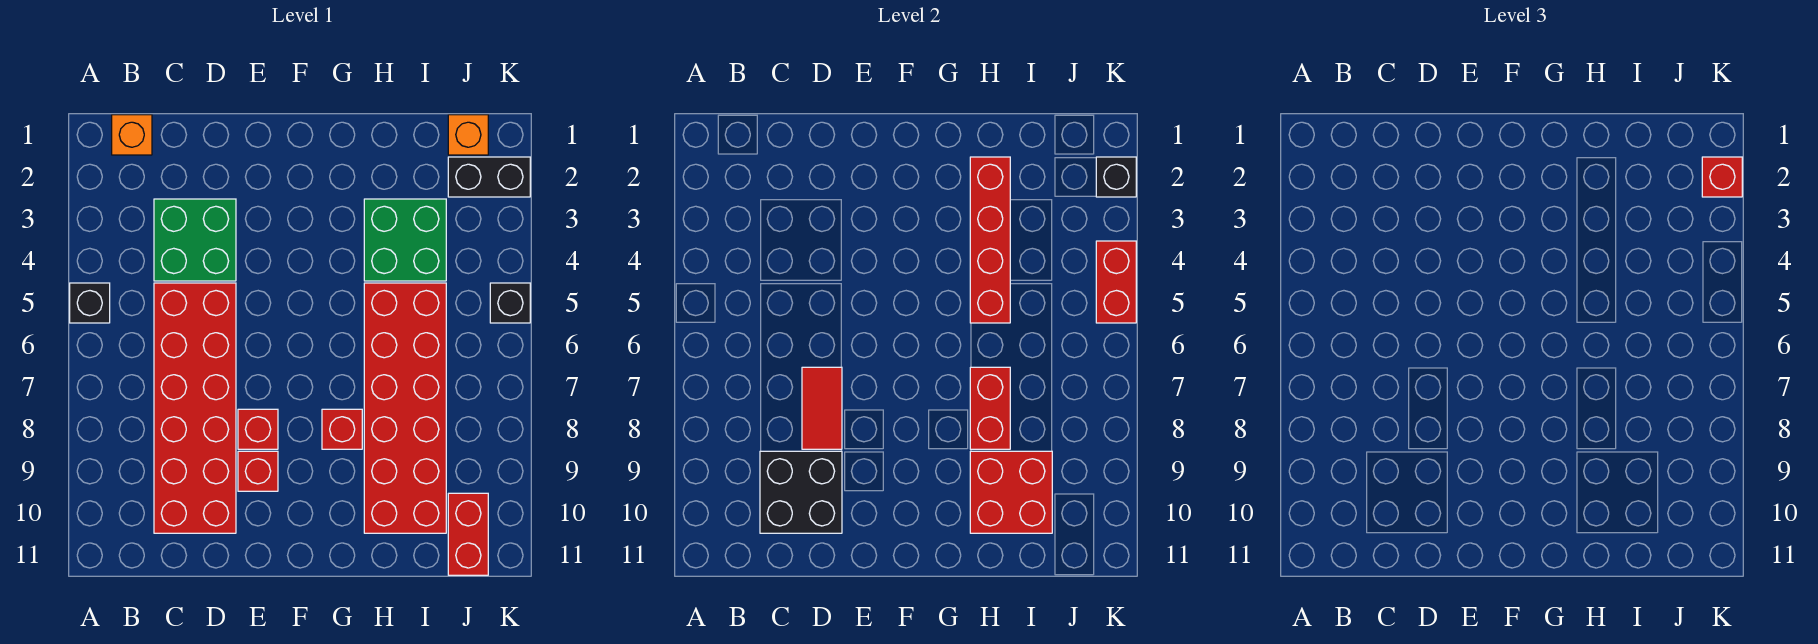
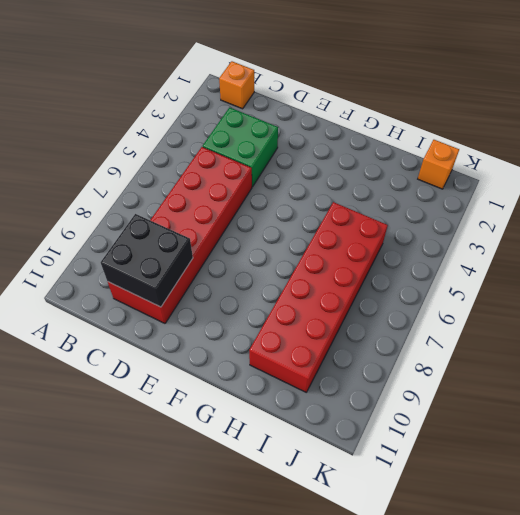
none -> black brick A5 level 1
none -> red brick E8 level 1
none -> red brick E9 level 1

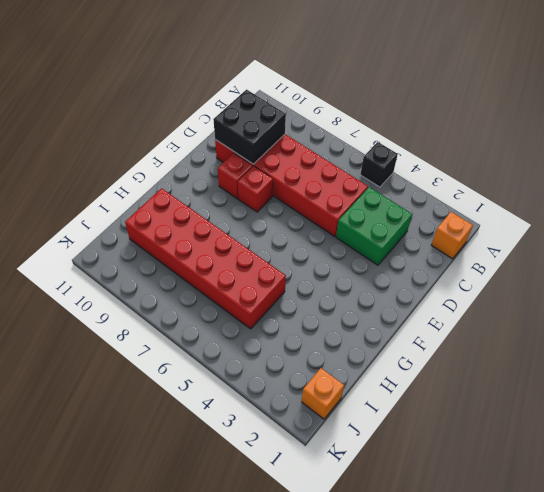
none -> red brick G8 level 1
none -> green brick H3:I4 level 1
none -> black brick J2:K2 level 1

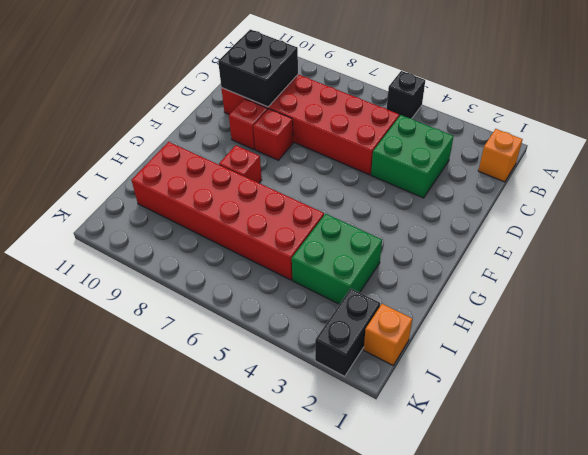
none -> red brick J10:J11 level 1
none -> black brick K5 level 1
none -> red tile D7:D8 level 2

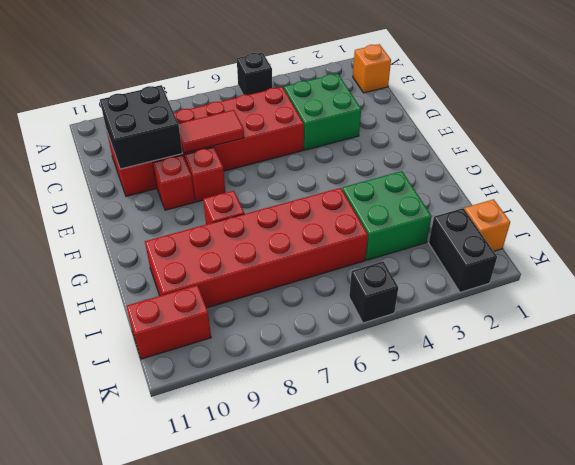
none -> red brick H2:H5 level 2
none -> red brick H7:H8 level 2
none -> red brick H9:I10 level 2

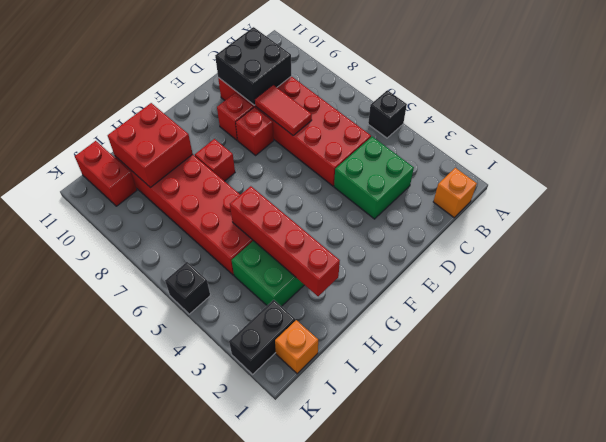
none -> red brick H7:H8 level 2
none -> black brick K2 level 2
none -> red brick K4:K5 level 2

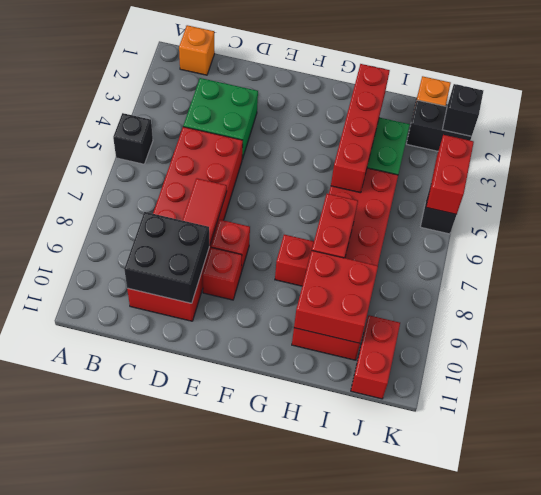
none -> red brick K2 level 3

